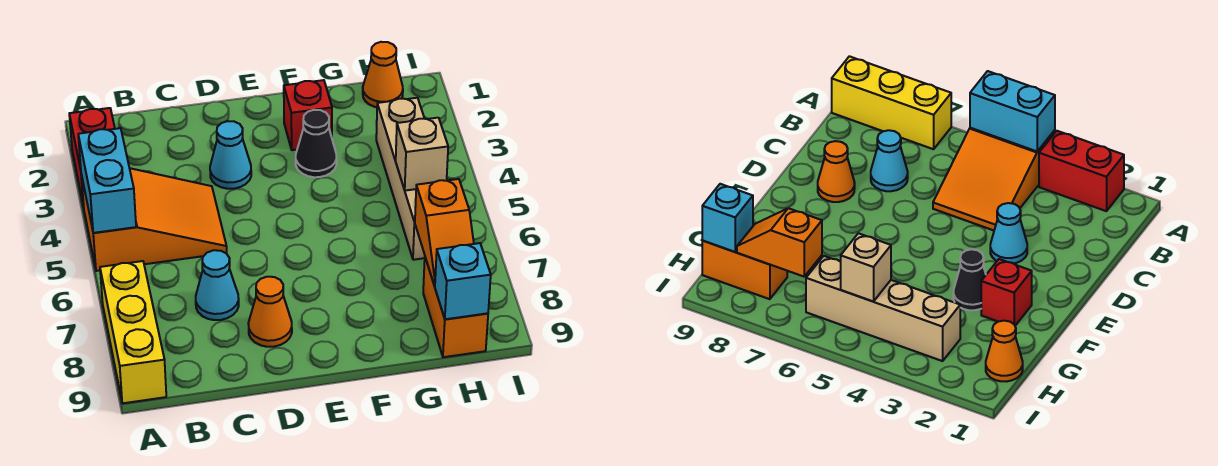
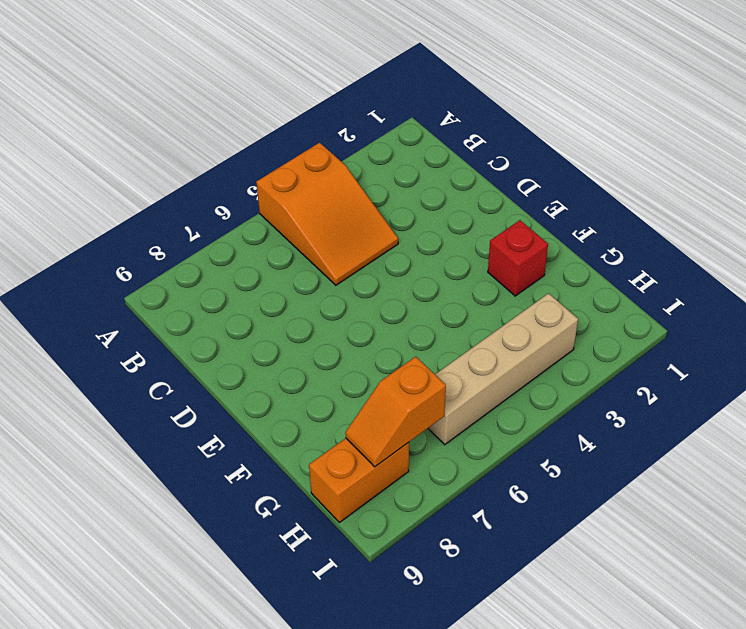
none -> red brick A2:A3 level 1
none -> yellow brick A7:A9 level 1
none -> cyan cone C7 level 1

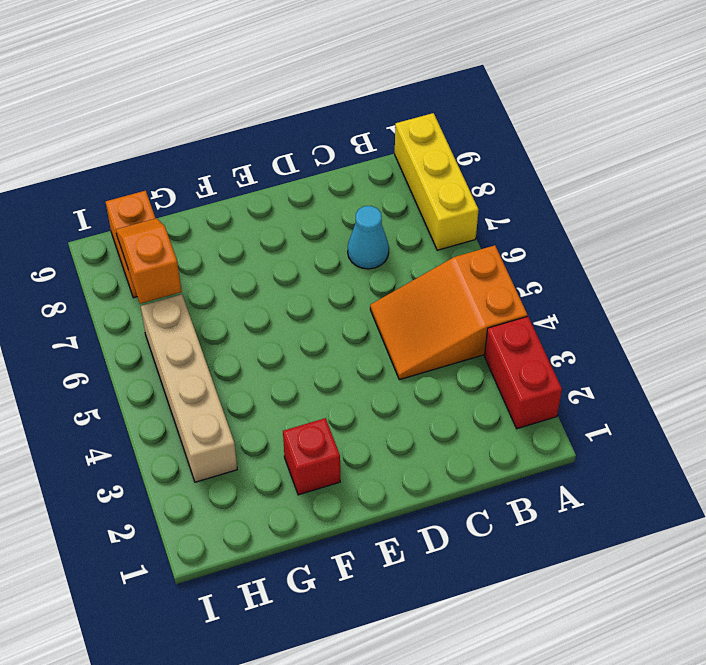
none -> cyan cone D3 level 1
none -> orange cone D8 level 1
none -> black cone F3 level 1

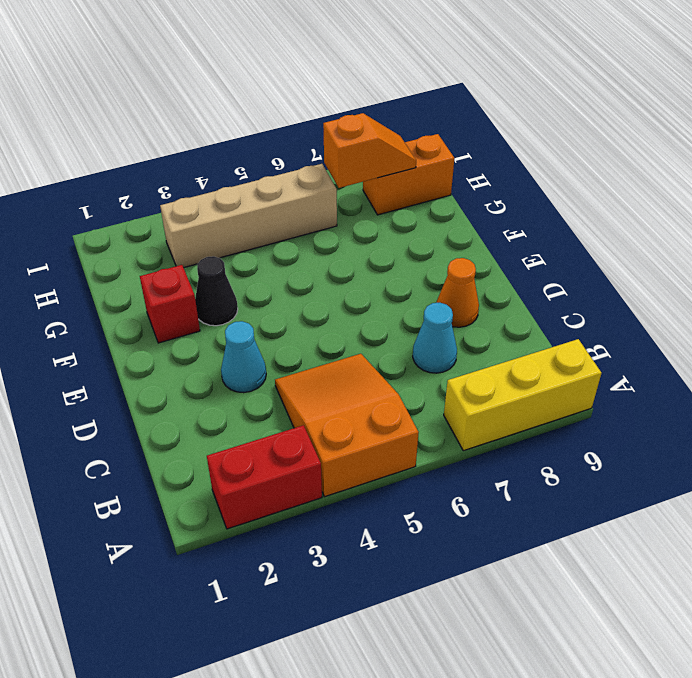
none -> orange cone H1 level 1
none -> cyan brick A4:A5 level 2
none -> tan brick H5 level 2

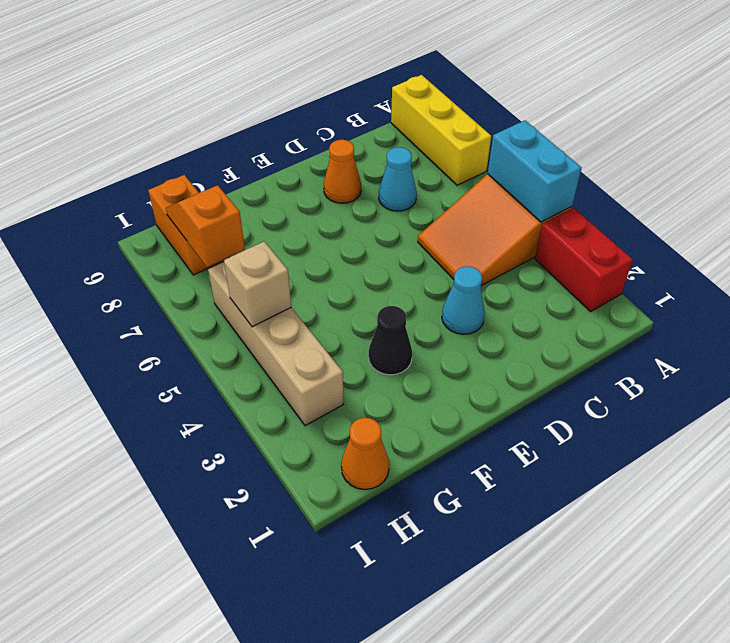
none -> red brick F2 level 1
none -> cyan brick H9 level 2

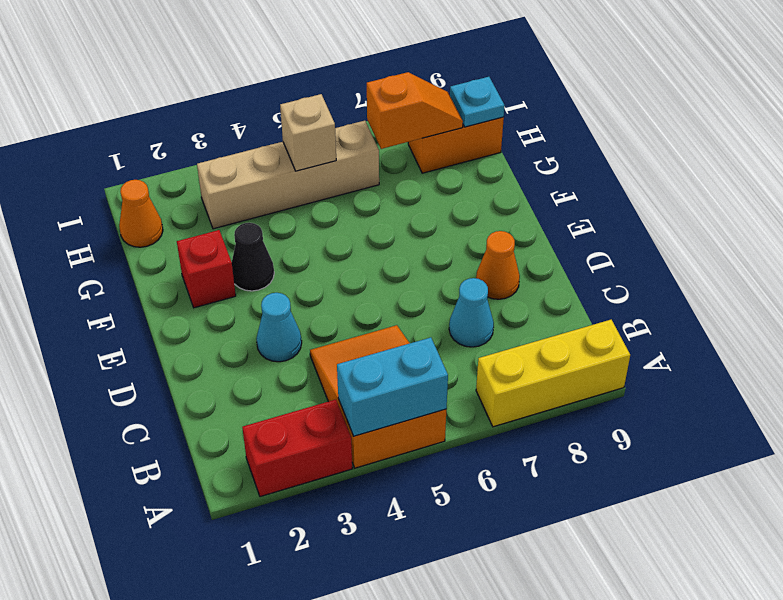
cyan plate H9 level 2 -> cyan brick H9 level 2

